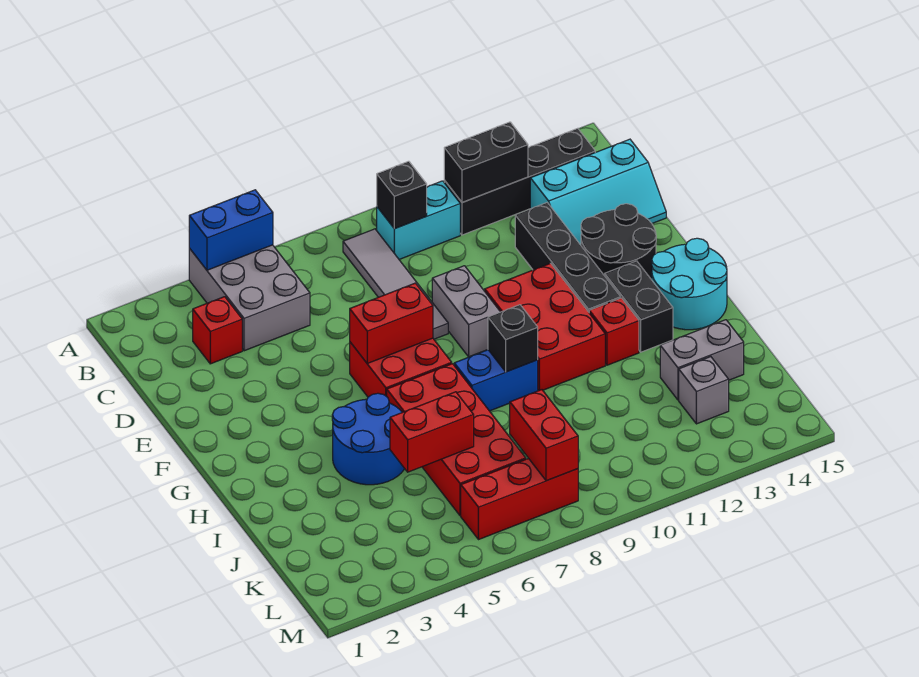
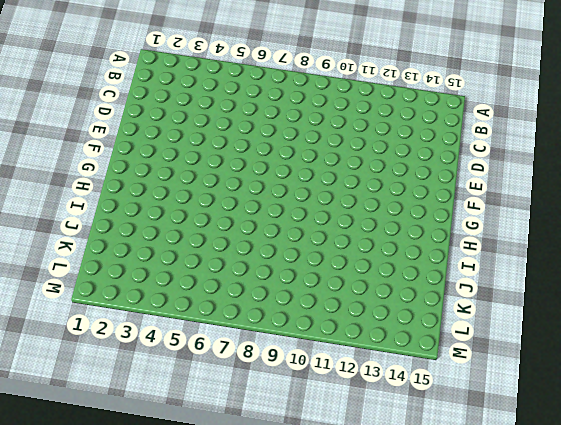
none -> grey brick A4:C5 level 1
none -> grey tile B8:E8 level 1
none -> cyan brick B9:B10 level 1

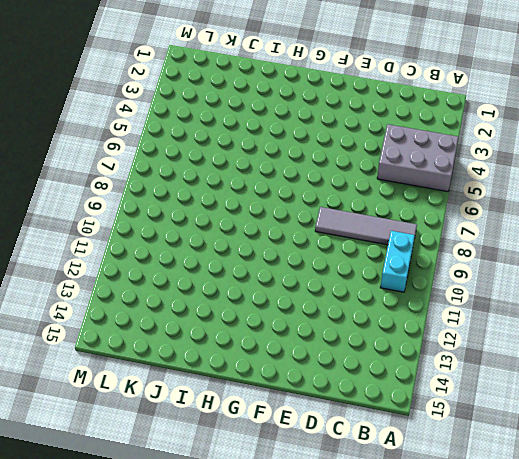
none -> black brick B11:B14 level 1
none -> red brick C3 level 1
none -> cyan slope C13:D15 level 1 top C

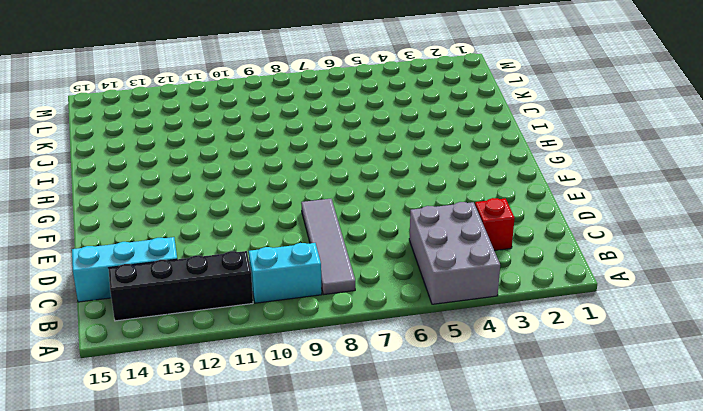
none -> black brick D12:G12 level 1
none -> grey brick E9:F9 level 1
none -> black round brick E13:F14 level 1

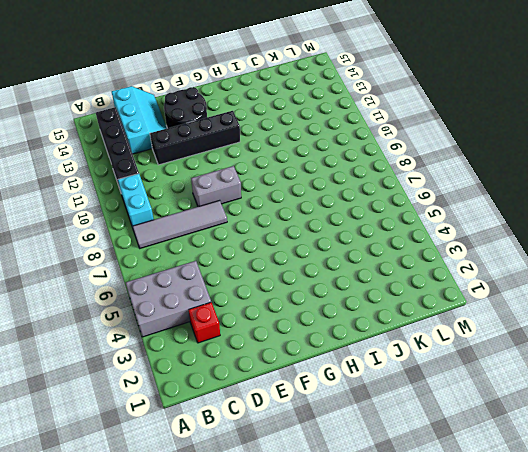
none -> red brick F6:G7 level 1
none -> red brick F10:H11 level 1
none -> black brick G13:H13 level 1

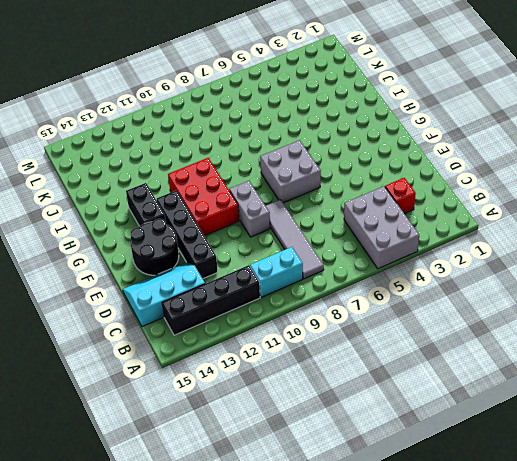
grey brick F6:G7 level 1 -> red brick F6:G7 level 1
none -> cyan round brick G14:H15 level 1
none -> blue round brick H4:I5 level 1
none -> red brick H6:K7 level 1

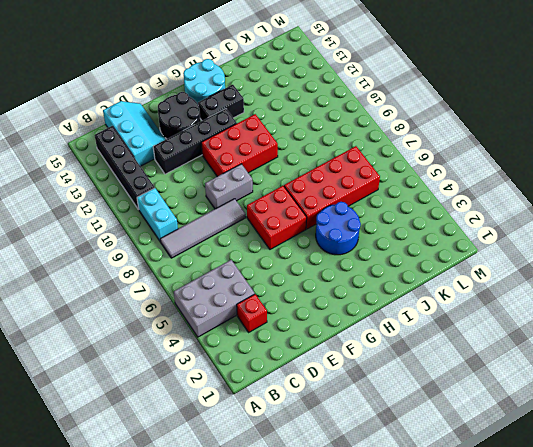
none -> blue brick H8:H9 level 1
none -> red brick H12 level 1
none -> grey brick J13:J14 level 1

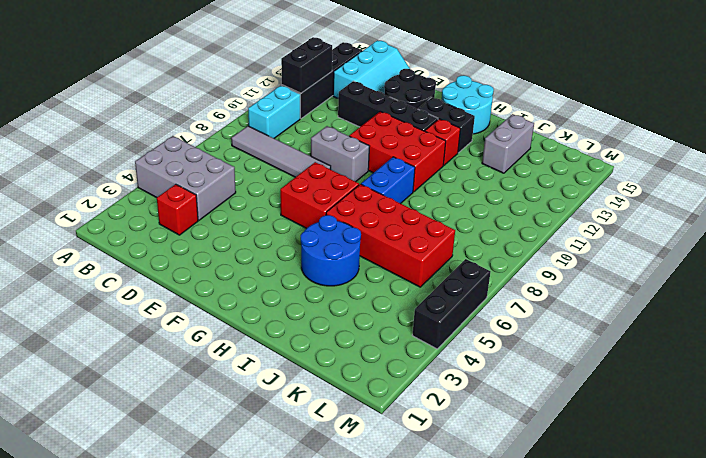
black brick M4:M6 level 1 -> none
none -> grey brick K13 level 1
none -> red brick L6:L8 level 1
none -> blue brick A4:A5 level 2

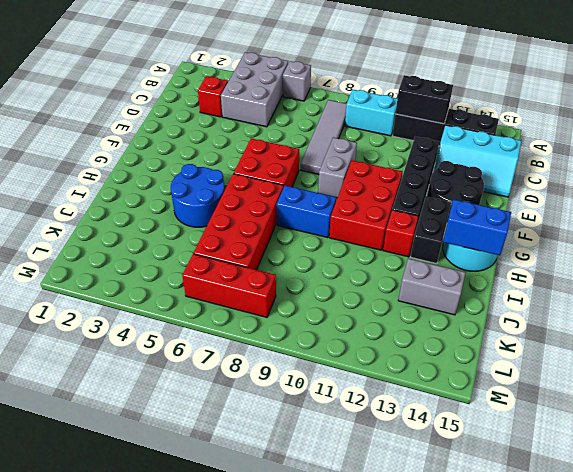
grey brick A6 level 1 -> grey brick K13 level 1
blue brick H14:H15 level 2 -> blue brick A4:A5 level 2
none -> black brick B9 level 2
none -> red brick F6:F7 level 2
none -> black brick H9 level 2

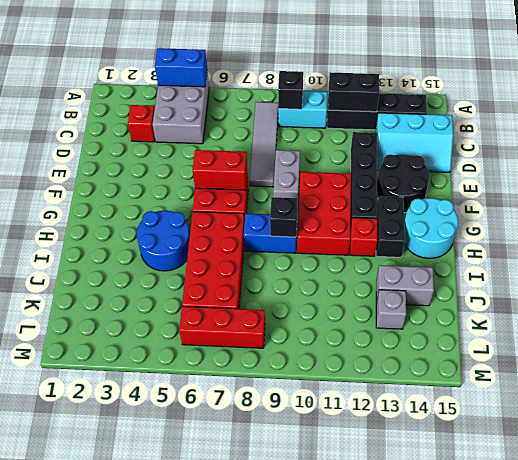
none -> red brick J5:J6 level 2
none -> red brick K8:L8 level 2

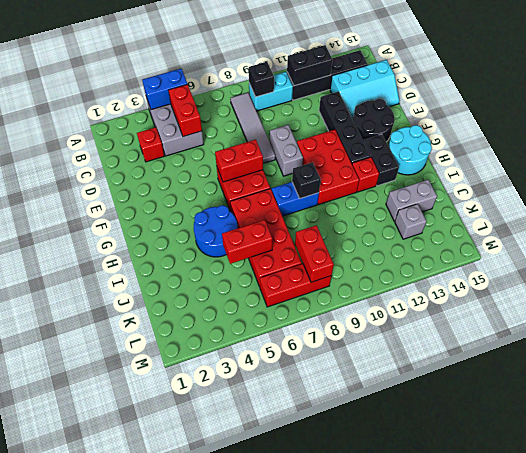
red brick B5:C5 level 2 -> none

